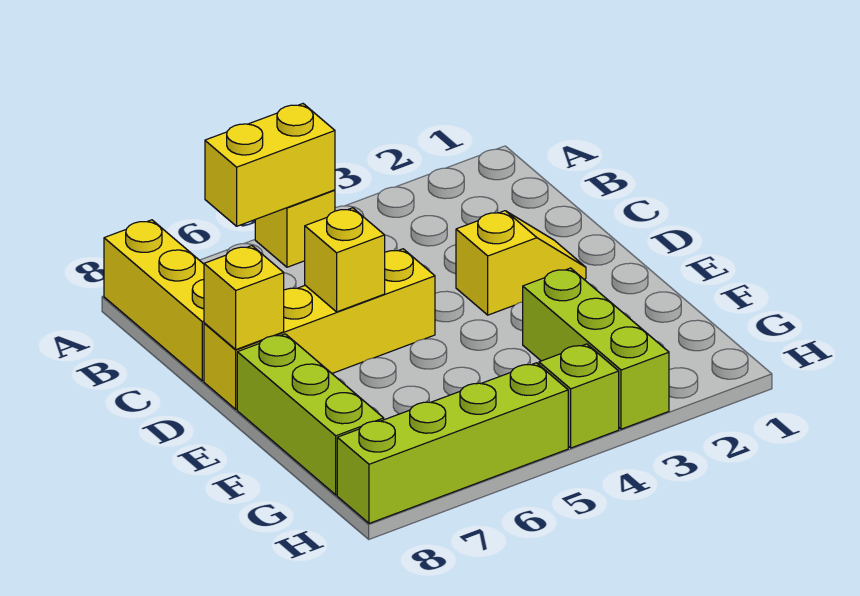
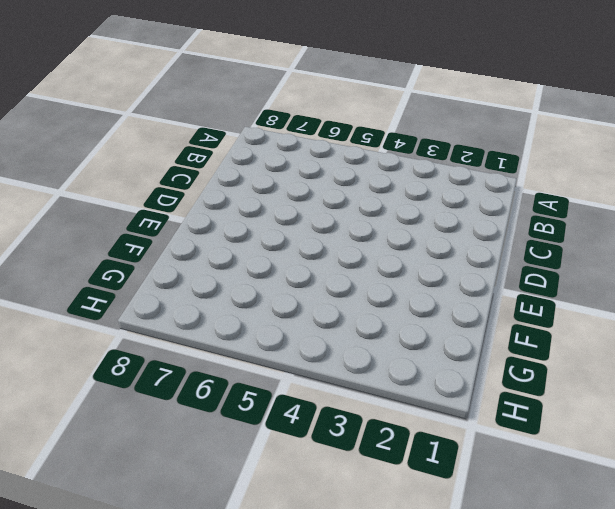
none -> yellow brick A5 level 1
none -> yellow brick A8:C8 level 1

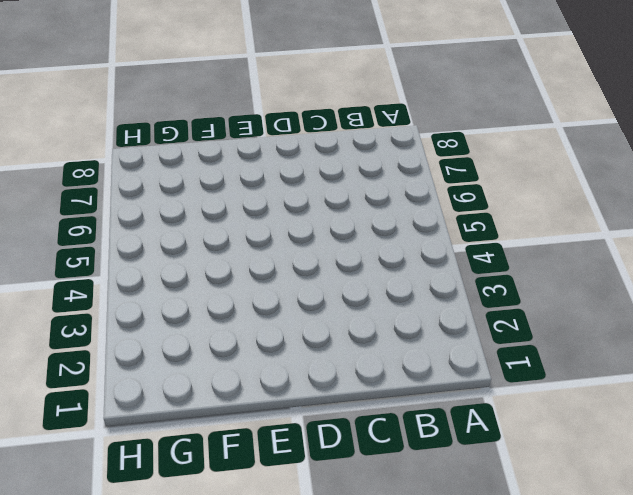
none -> yellow brick A5 level 1
none -> yellow brick A8:C8 level 1

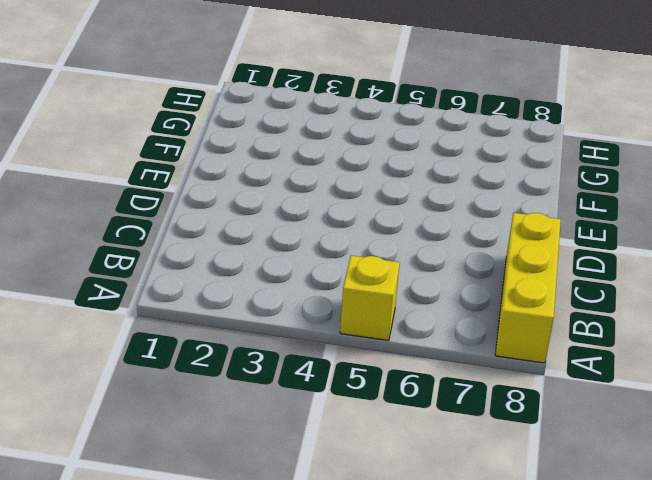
none -> yellow slope D2:D3 level 1 top 3
none -> yellow brick D5:D8 level 1

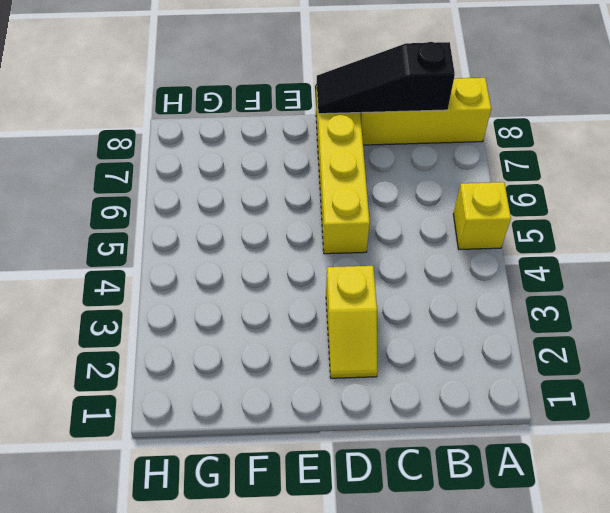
black slope B8:D8 level 2 top B -> yellow brick D8 level 2
none -> lime brick E8:G8 level 1
none -> lime brick F3:H3 level 1

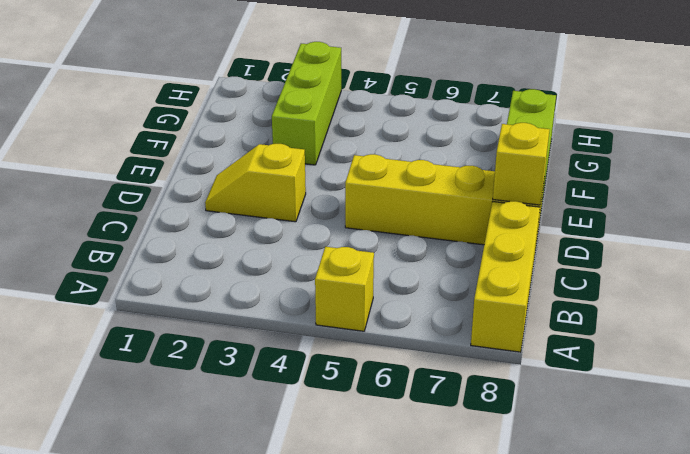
none -> lime brick H4 level 1
none -> lime brick H5:H8 level 1

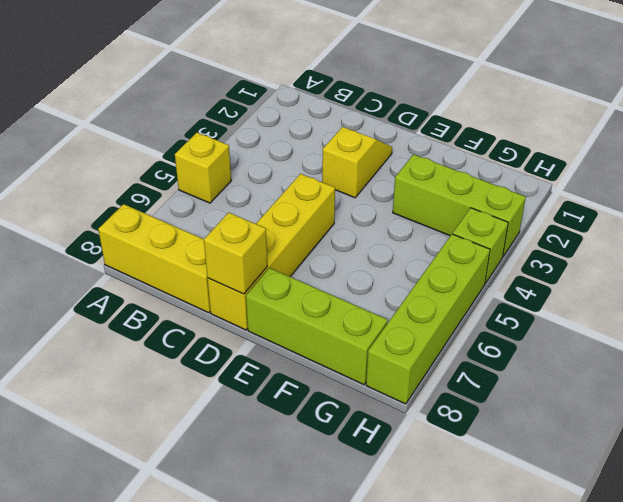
none -> yellow brick A5:A6 level 2
none -> yellow brick D6 level 2

